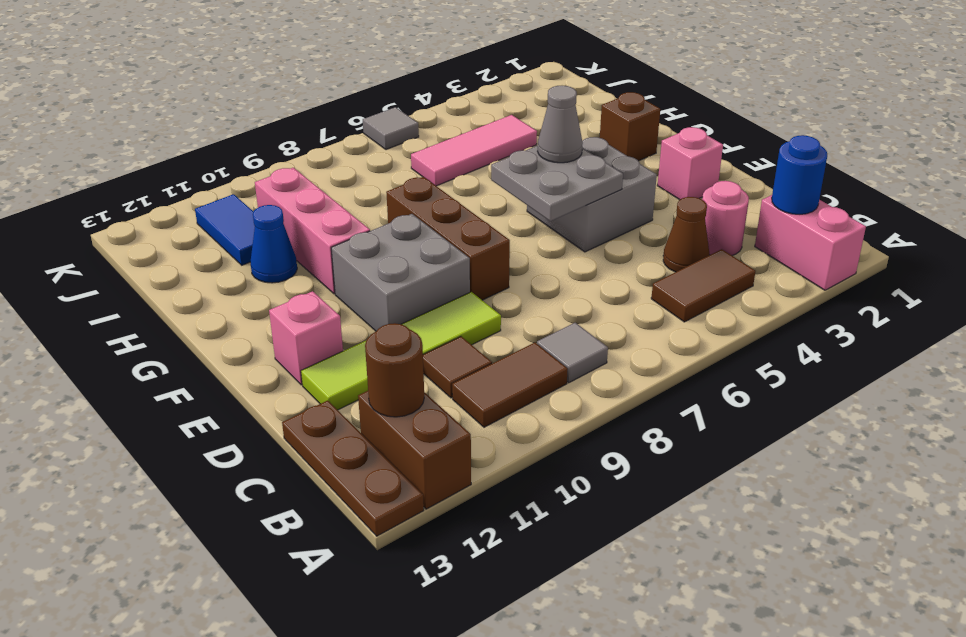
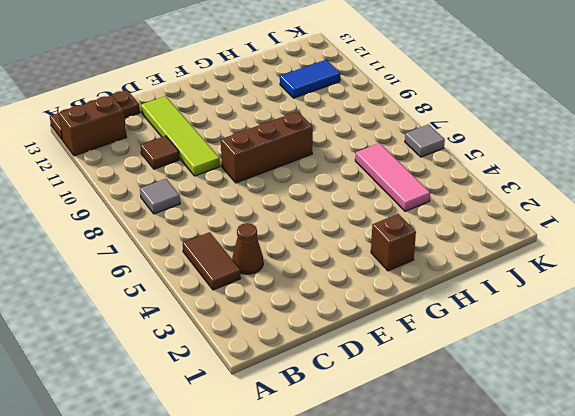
none -> pink brick A2:B2 level 1
none -> brown tile B9:B10 level 1
none -> pink round brick C3 level 1

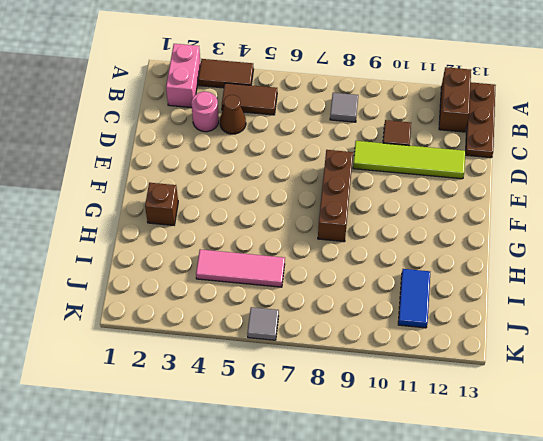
brown tile A3:A4 level 1 -> brown tile B9:B10 level 1
none -> pink brick E2 level 1
none -> grey brick E4:F5 level 1
none -> grey brick E9:F10 level 1

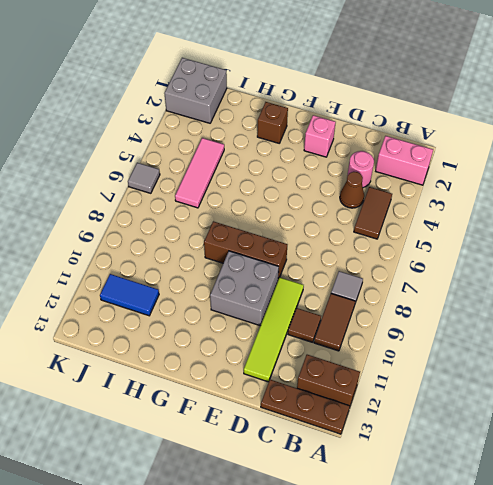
grey brick J1:K2 level 1 -> grey brick E4:F5 level 1
none -> pink brick E12 level 1
none -> pink brick G10:I10 level 1
none -> blue cone H11 level 1

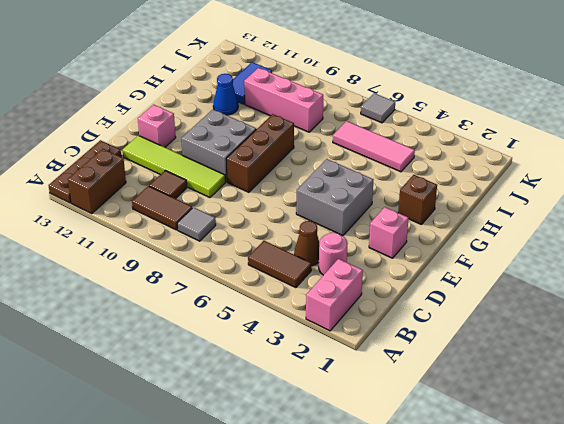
pink brick I8:I10 level 1 -> pink brick G10:I10 level 1
none -> blue round brick B2 level 2
none -> brown round brick B12 level 2
none -> grey plate E5:F6 level 2

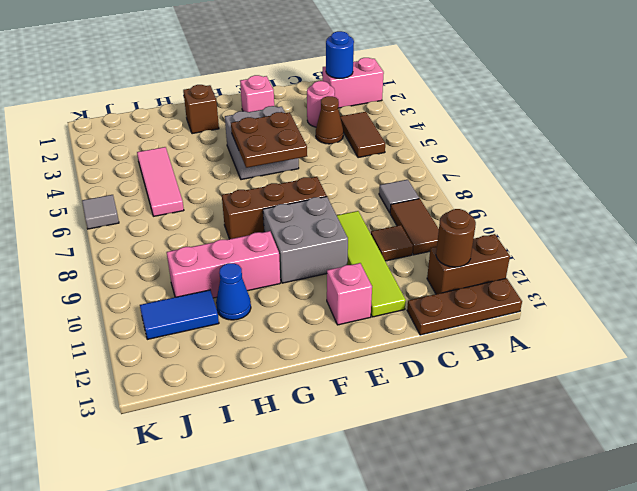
brown plate E5:F6 level 2 -> grey plate E5:F6 level 2
none -> grey cone F5 level 3

